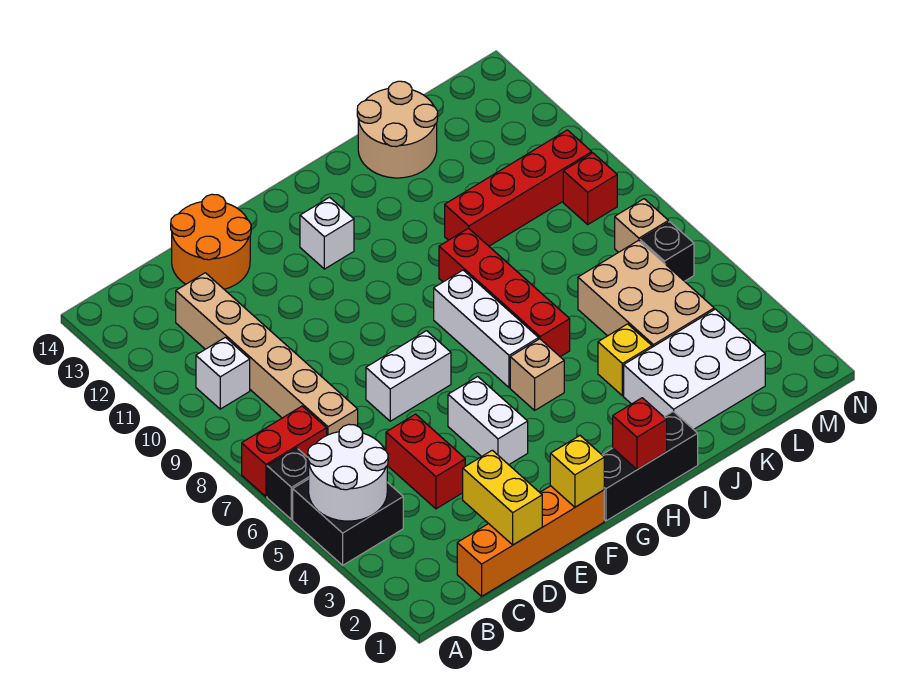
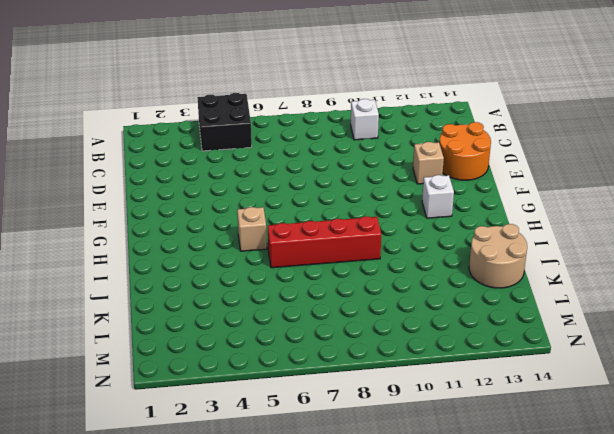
tan brick E12 level 1 -> tan brick M7 level 1
none -> black brick A6 level 1
none -> red brick A7:B7 level 1
none -> orange brick C1:F1 level 1

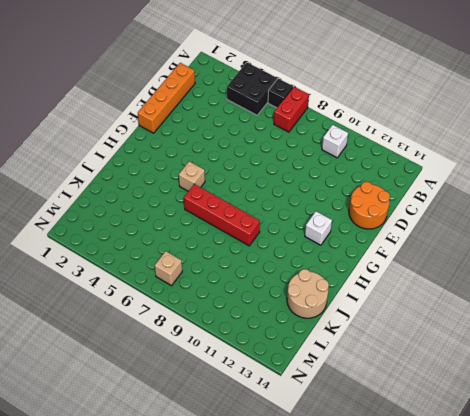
none -> tan brick C7:C12 level 1
none -> red brick D4:D5 level 1
none -> white brick E7:F7 level 1

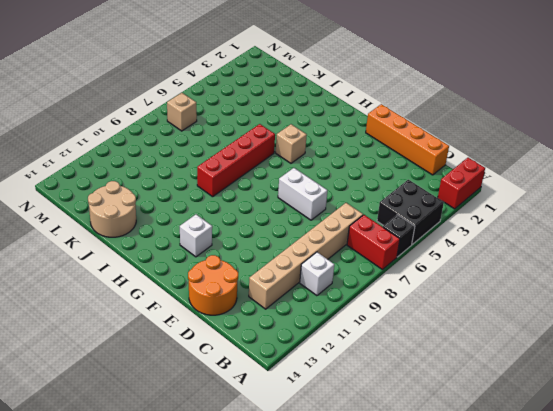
red brick A1:A2 level 1 -> red brick D4:D5 level 1
none -> white brick F4:F5 level 1
none -> black brick G1:I1 level 1
none -> white brick H6:H8 level 1

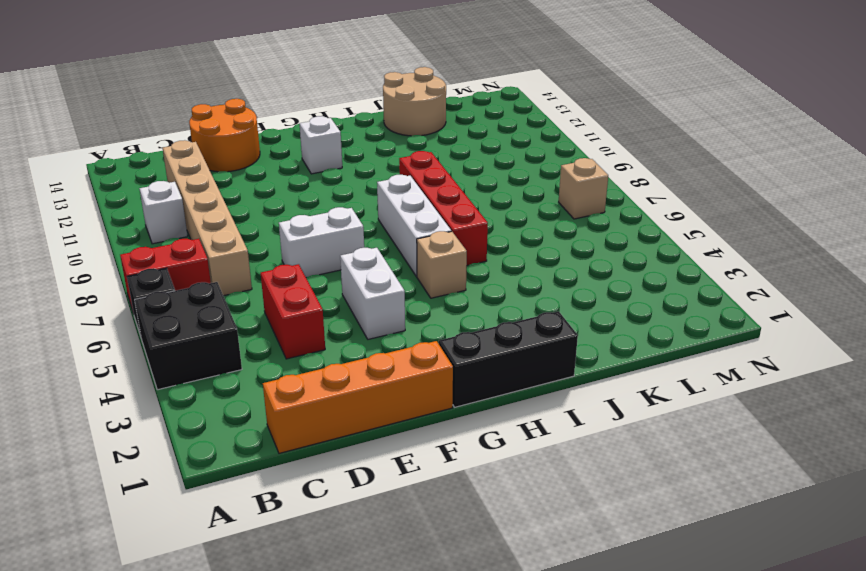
none -> white brick J2:L3 level 1
none -> yellow brick J4 level 1
none -> red brick J10:M10 level 1

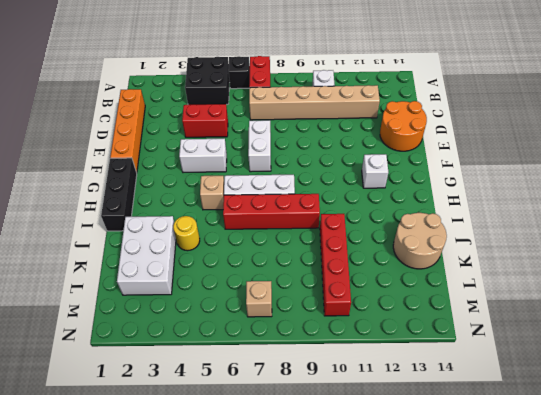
yellow round brick J4 level 1 -> yellow brick J4 level 1
none -> tan brick K4:L6 level 1
none -> black brick M6 level 1
none -> red brick M9 level 1

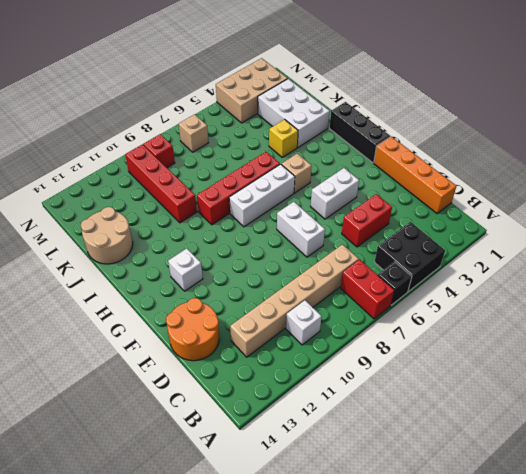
tan brick M2:N4 level 1 -> tan brick K4:L6 level 1
none -> black brick M6 level 1
none -> white round brick A4:B5 level 2
none -> yellow brick D1:D2 level 2

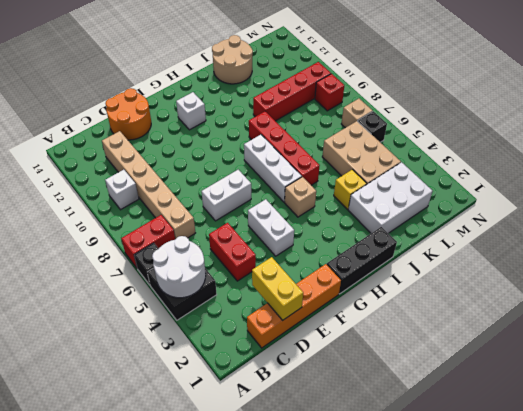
none -> yellow brick F1 level 2
none -> red brick H1 level 2

